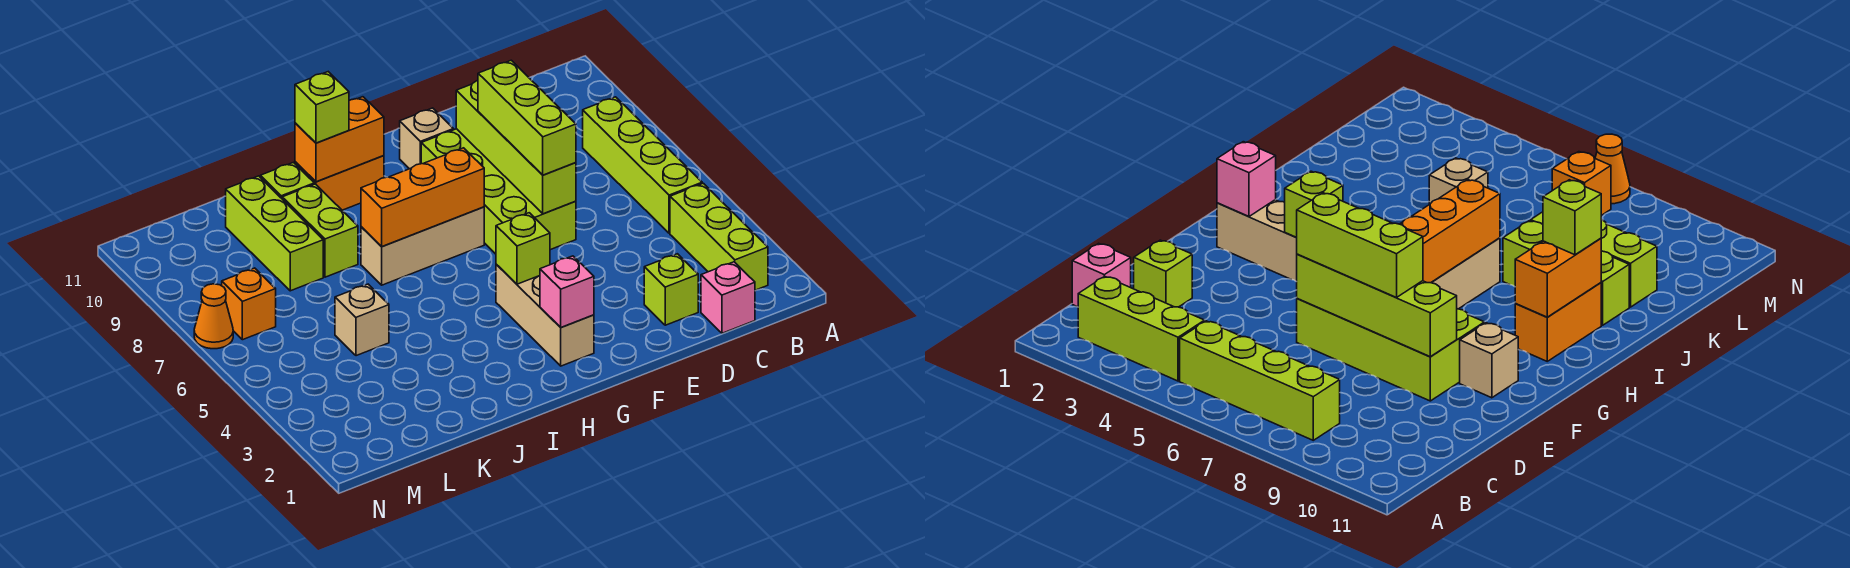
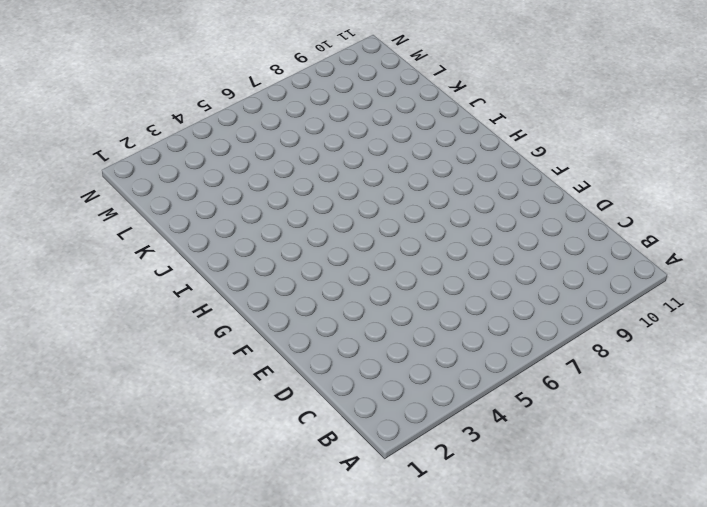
none -> lime brick B2:B4 level 1
none -> lime brick B5:B8 level 1
none -> pink brick C1 level 1

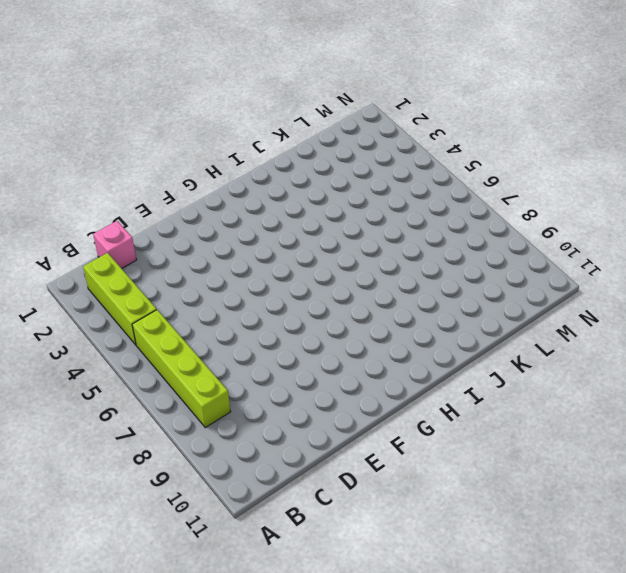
none -> lime brick D2 level 1
none -> lime brick E6:F9 level 1
none -> tan brick F10 level 1

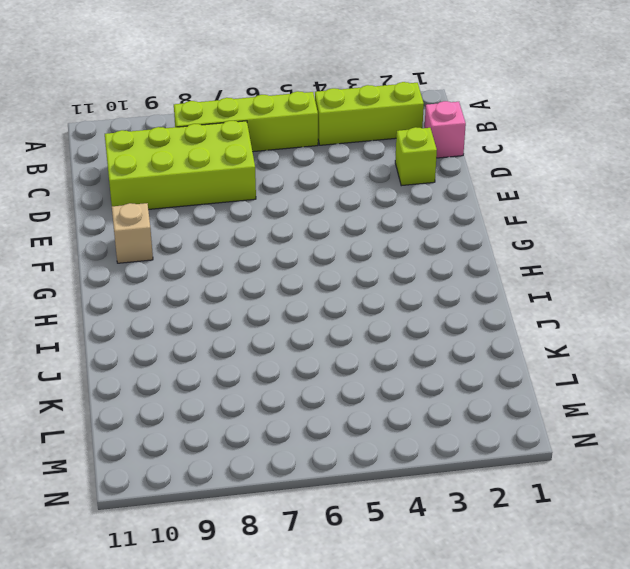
lime brick C7:D10 level 1 -> lime brick E6:F9 level 1
none -> tan brick G2:G4 level 1
none -> tan brick G7:I7 level 1
none -> orange brick H10:I10 level 1

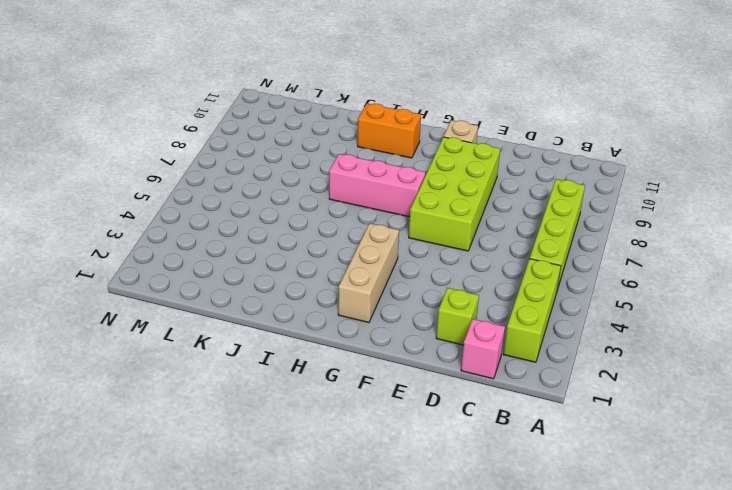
pink brick G7:I7 level 1 -> tan brick G7:I7 level 1
none -> lime brick J8:J9 level 1
none -> lime brick J10 level 1
none -> tan brick K5 level 1

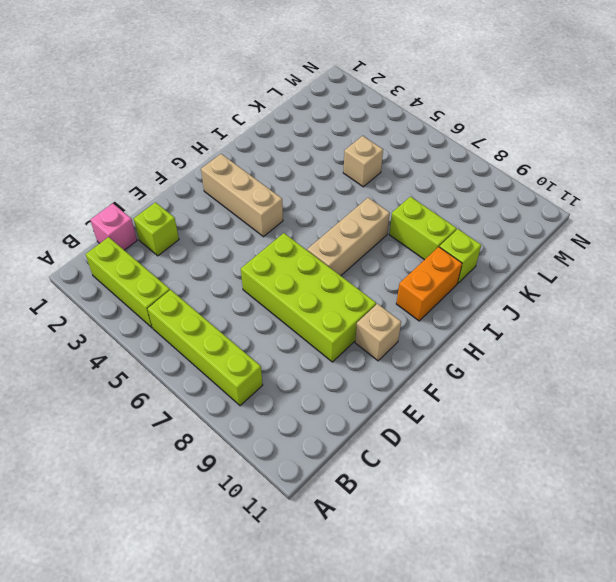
none -> lime brick K8:K10 level 1
none -> orange brick M7 level 1
none -> orange cone N7 level 1

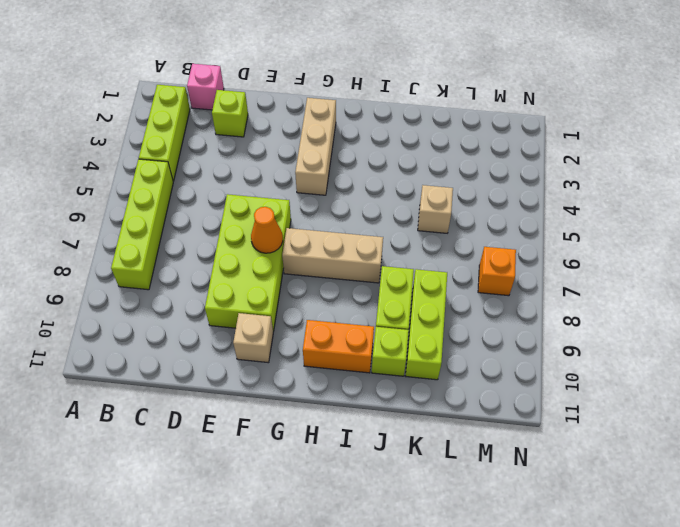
orange cone F7 level 2 -> orange cone N7 level 1
none -> lime brick E6:E9 level 2
none -> pink brick G2 level 2
none -> lime brick G4 level 2

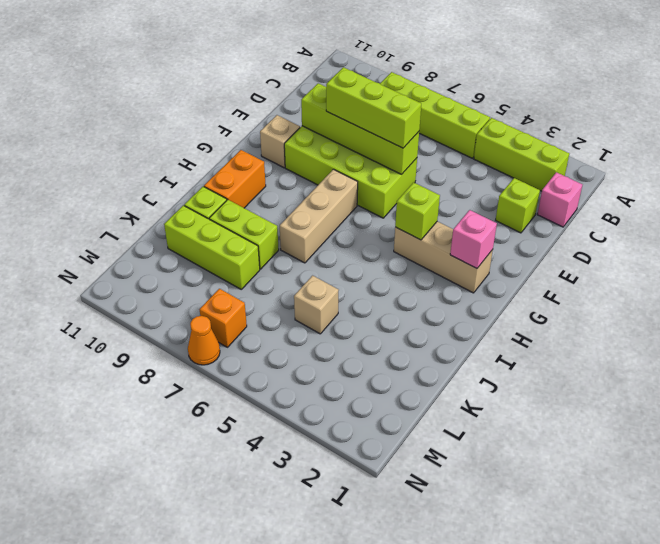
none -> orange brick G7:I7 level 2
none -> orange brick H10:I10 level 2
none -> lime brick I10 level 3

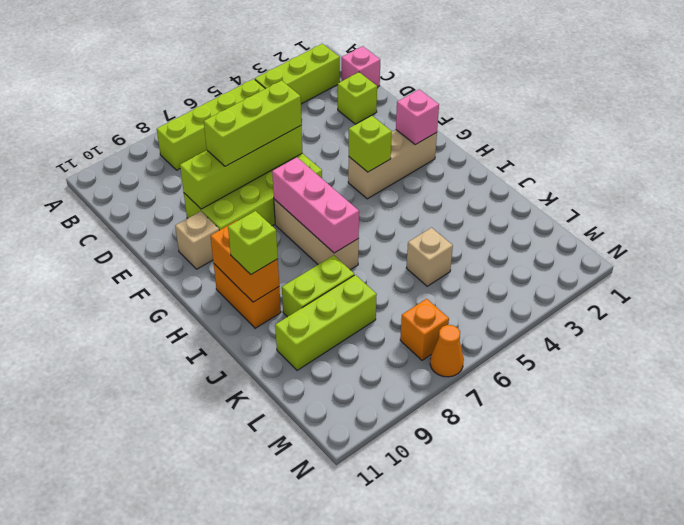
pink brick G7:I7 level 2 -> orange brick G7:I7 level 2
none -> lime brick J10 level 1

